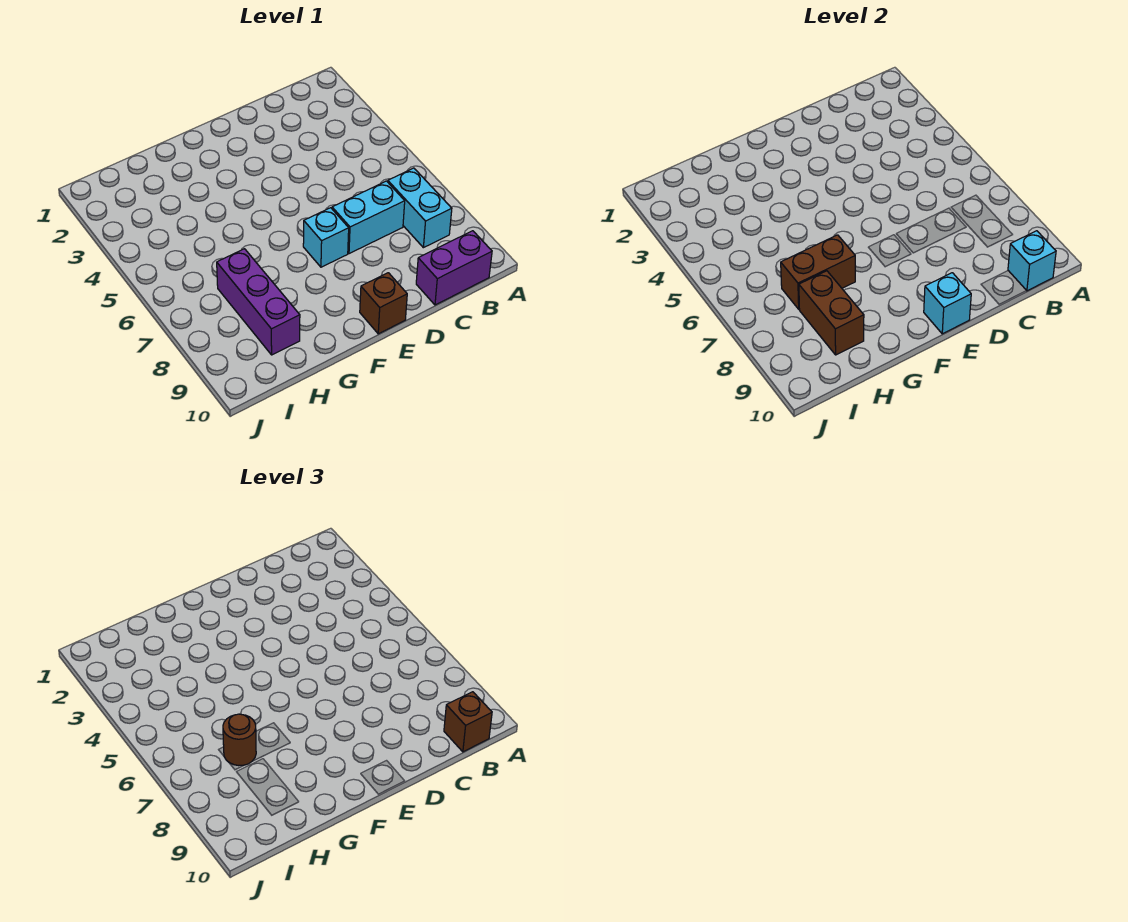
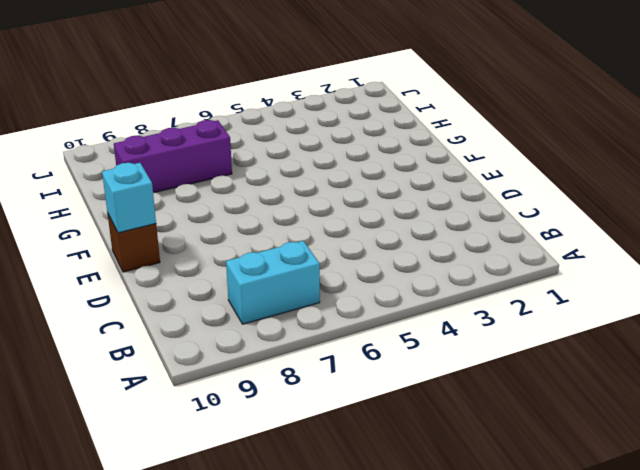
none -> purple brick B10:C10 level 1
none -> cyan brick C7:D7 level 1
none -> cyan brick E7 level 1

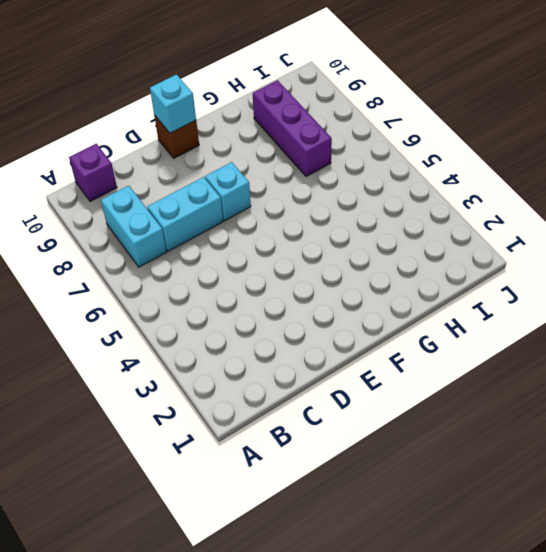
purple brick B10 level 1 -> purple brick B10:C10 level 1
none -> cyan brick B10 level 2
none -> brown brick G7:H7 level 2
none -> brown brick H8:H9 level 2

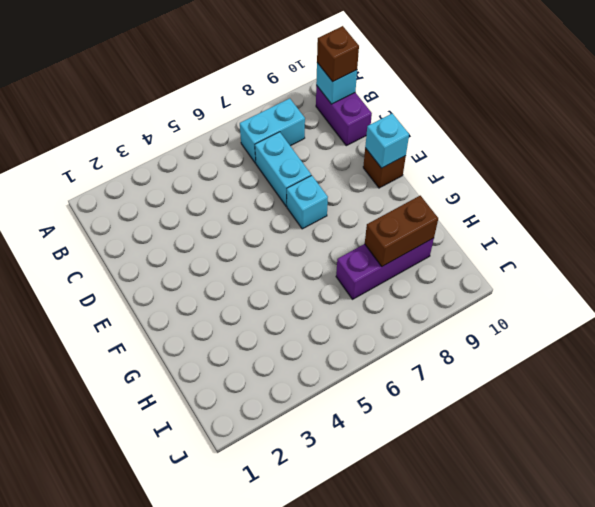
none -> brown brick G7:H7 level 2
none -> brown round brick H7 level 3

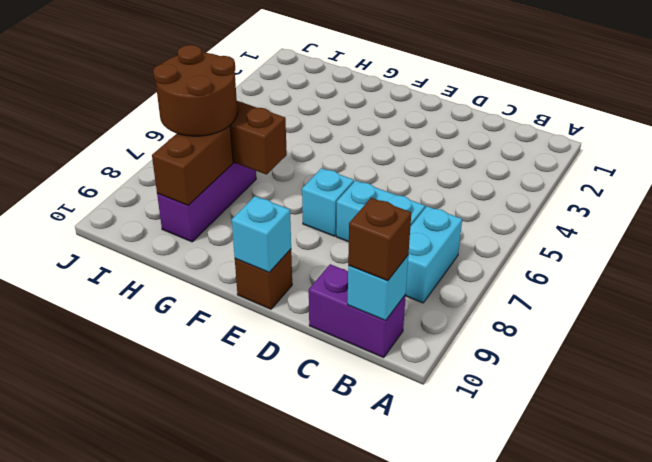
brown round brick H7:I8 level 3 -> brown round brick H7 level 3

